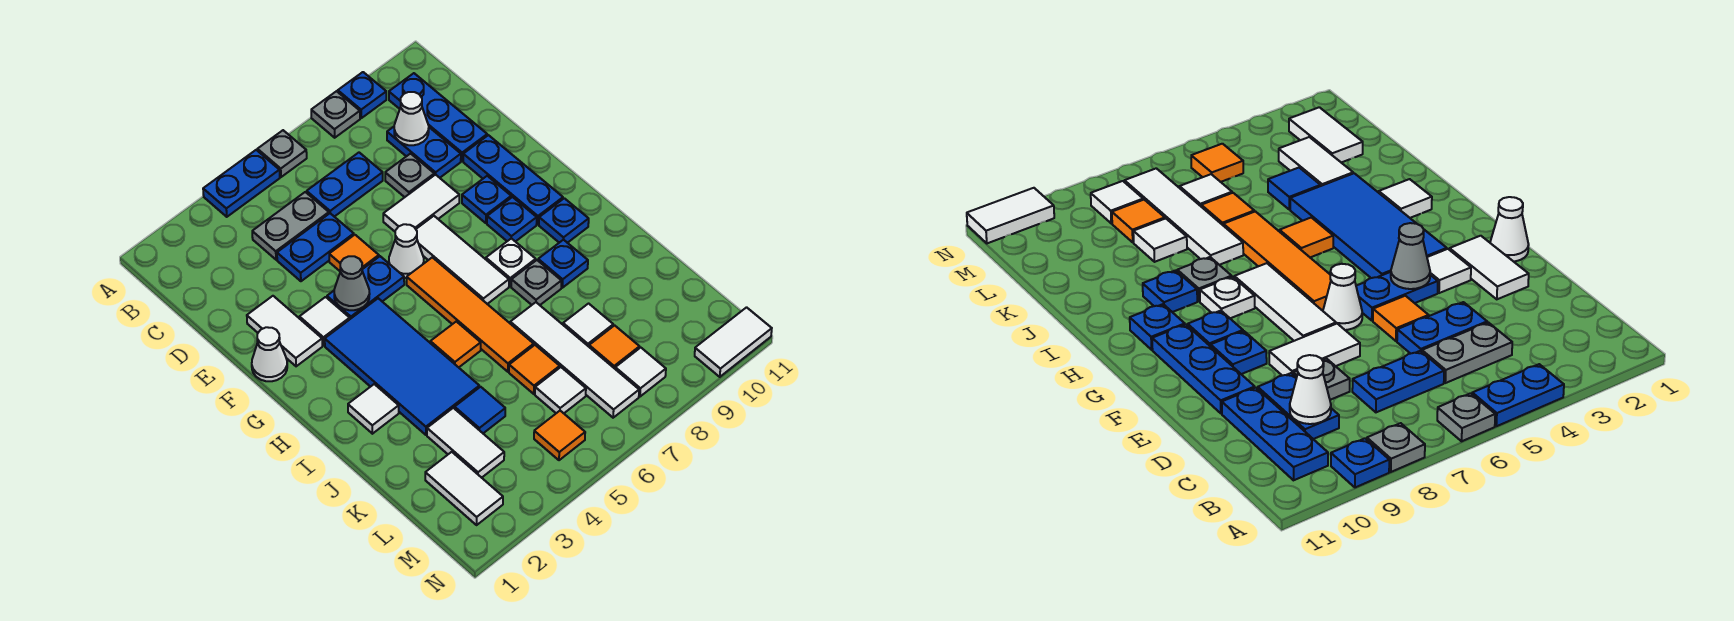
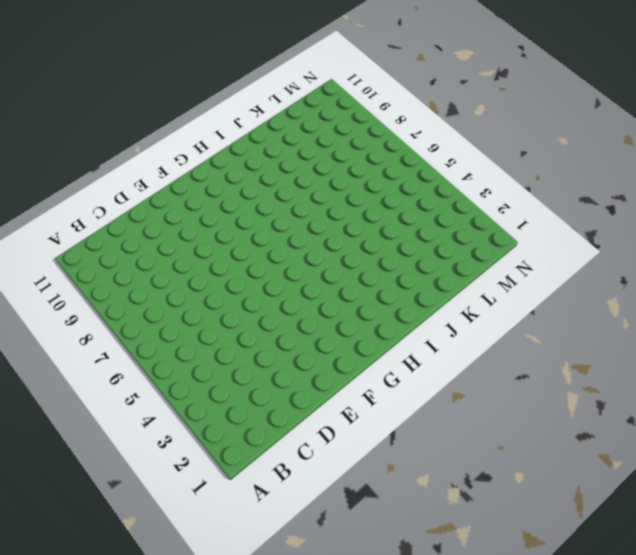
none -> blue plate A4:A5 level 1
none -> grey plate A6 level 1
none -> grey plate A8 level 1
none -> blue plate A9 level 1

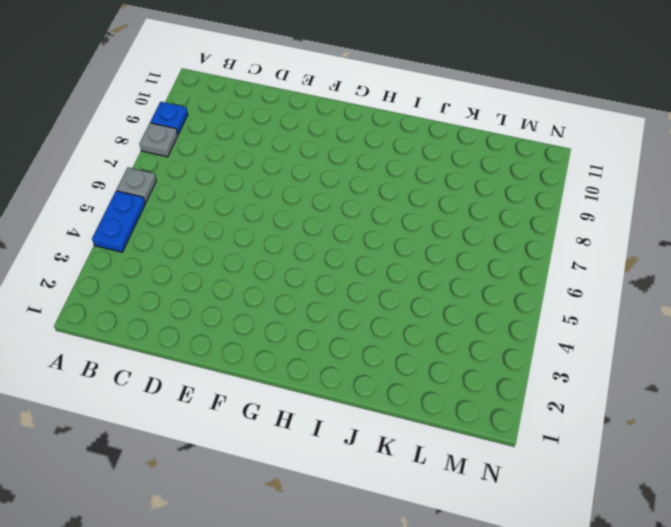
none -> blue plate B10:D10 level 1
none -> grey plate C4:C5 level 1
none -> blue plate C6:C7 level 1
none -> blue plate C9:D9 level 1

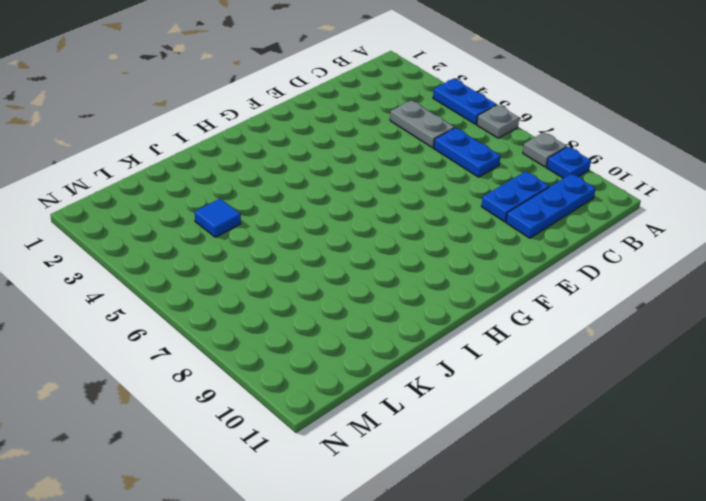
none -> blue plate D4:D5 level 1
none -> grey plate D8 level 1
none -> white tile E2:F2 level 1
none -> orange tile E5 level 1

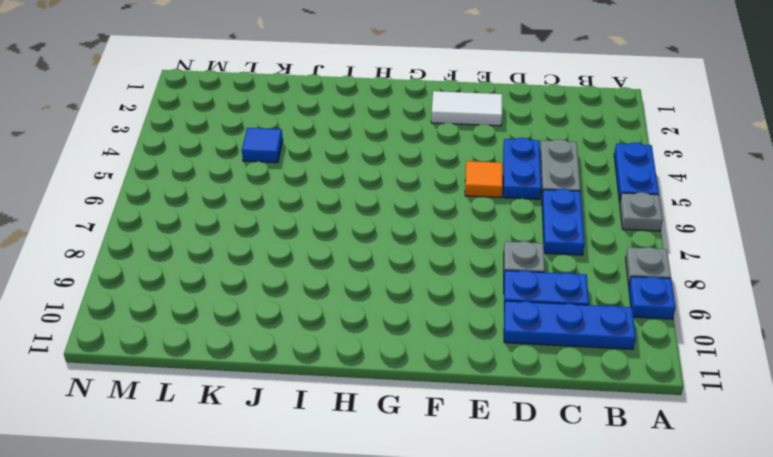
none -> white tile E7:E8 level 1
none -> blue plate E10:G10 level 1
none -> white cone F1 level 1
none -> white tile F3 level 1

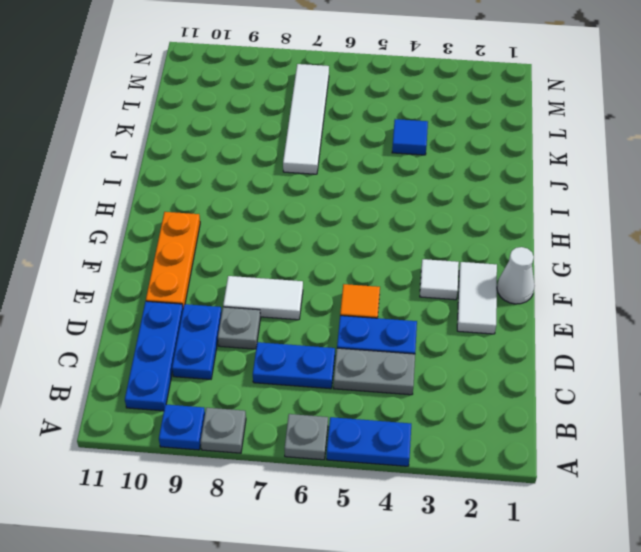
orange plate E10:G10 level 1 -> blue plate E10:G10 level 1
none -> blue plate F4:F5 level 1
none -> white cone F6 level 1
none -> white tile F7:H7 level 1
none -> blue plate F9 level 1

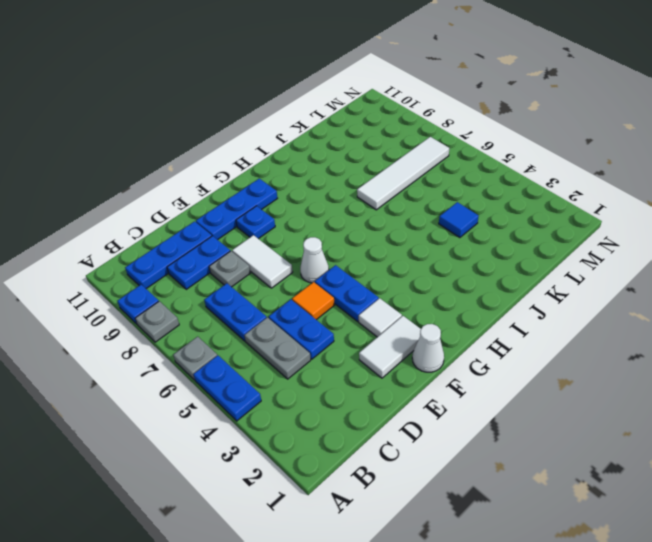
none -> white tile F7:H7 level 1
none -> blue tile G3:J4 level 1
none -> orange tile G6:J6 level 1
none -> blue plate G9 level 1

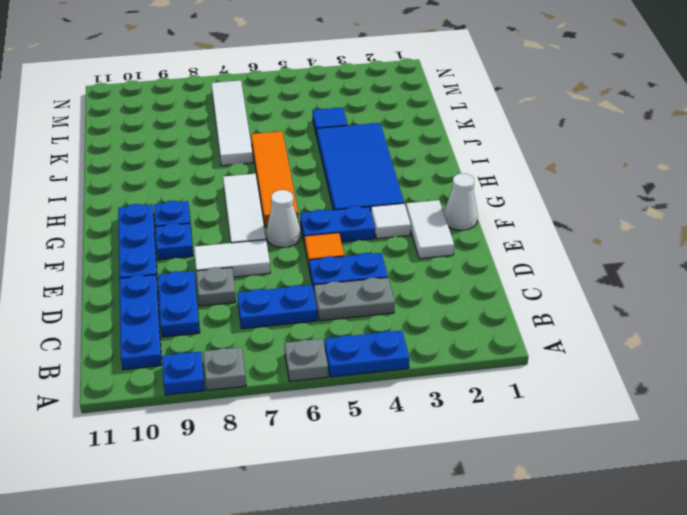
none -> white plate H8 level 1
none -> blue plate H10 level 1
none -> white tile I2 level 1
none -> orange tile I5 level 1

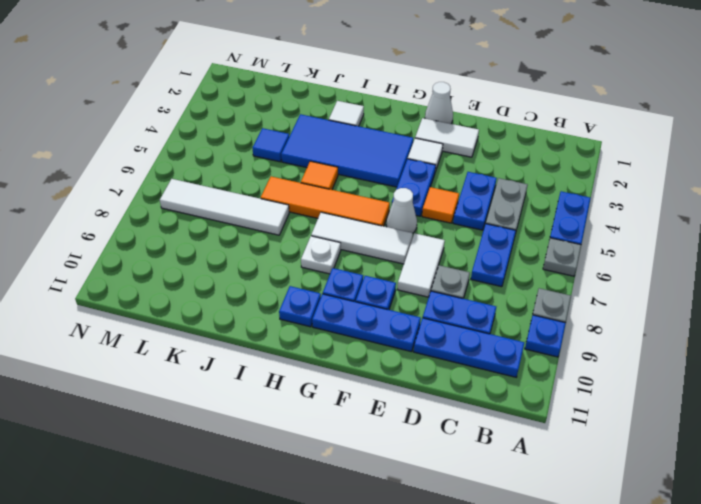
none -> grey plate I8 level 1
none -> blue plate I9 level 1
none -> white tile K3:L3 level 1
none -> orange tile K6 level 1

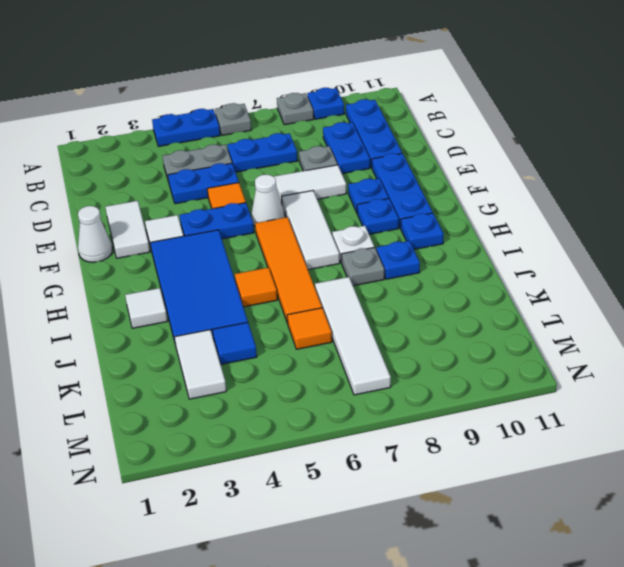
none -> white tile K8 level 1
none -> white tile L2:M2 level 1
none -> white tile L6 level 1
none -> orange tile L8 level 1

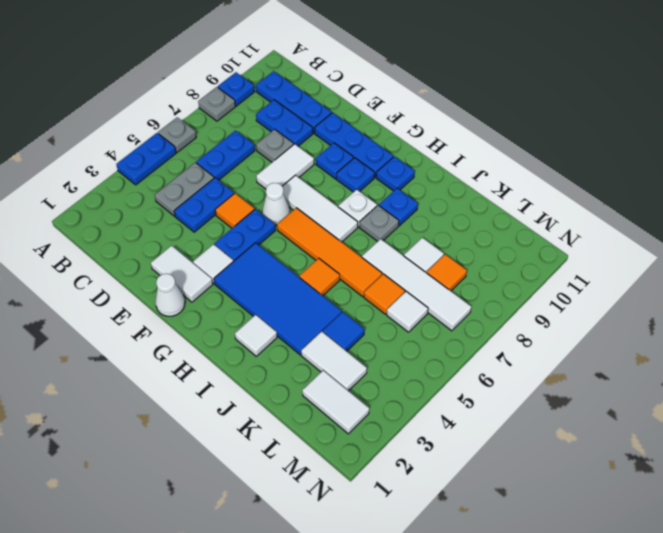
none -> orange tile M5 level 1
none -> white tile M8 level 1
none -> white tile N10:N11 level 1
none -> white cone C9 level 2

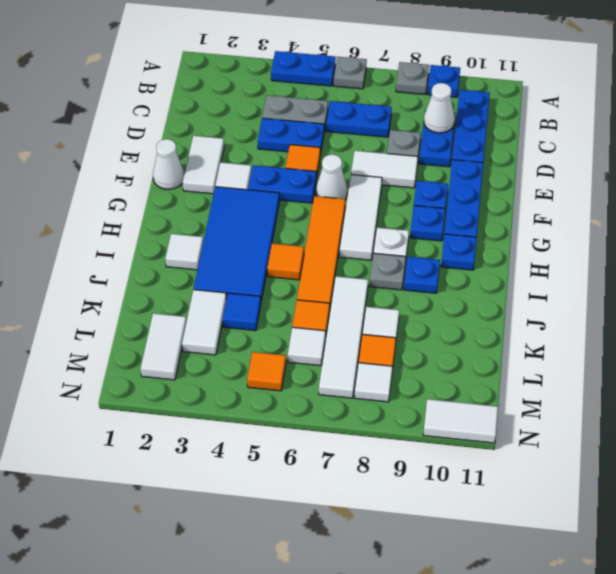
none -> grey cone F4 level 2

